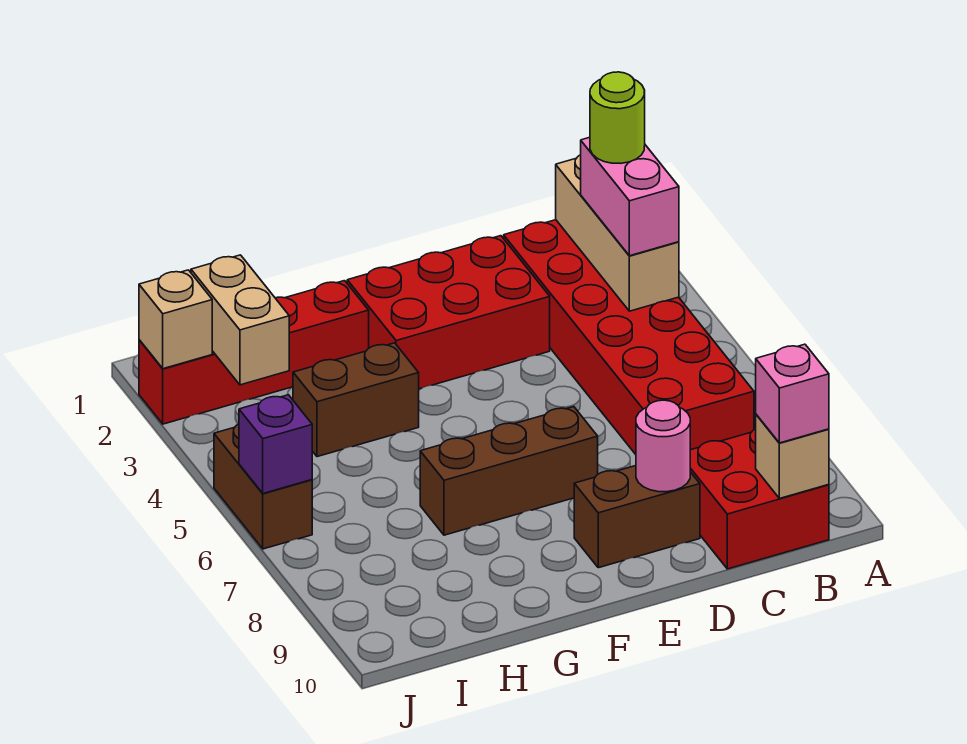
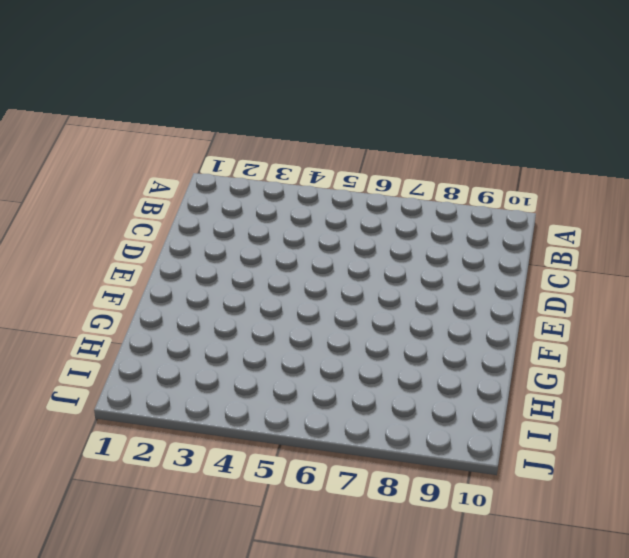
none -> red brick B2:C7 level 1
none -> red brick B9:C10 level 1
none -> red brick D2:F3 level 1

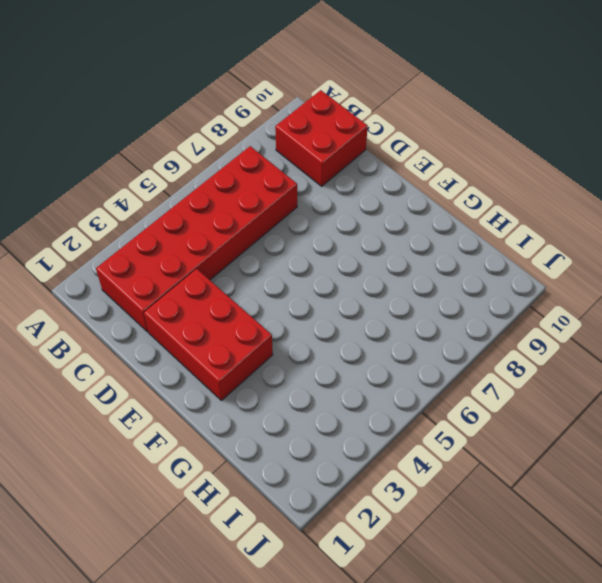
none -> brown brick D9:E9 level 1
none -> brown brick E7:G7 level 1
none -> red brick G2:J2 level 1

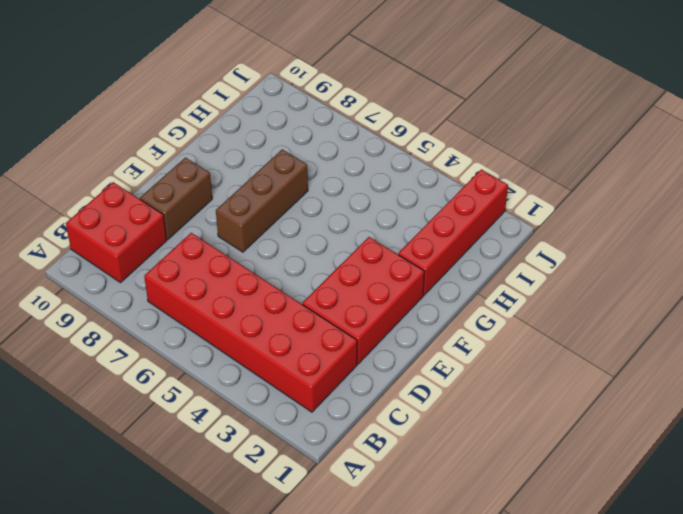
none -> brown brick G4:H4 level 1
none -> brown brick J5:J6 level 1
none -> tan brick B2:B4 level 2

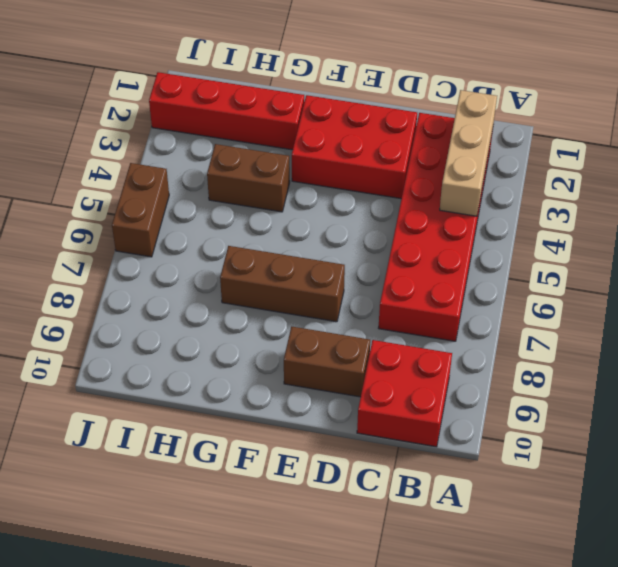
none -> tan brick B10 level 2
none -> pink round brick D9 level 2
none -> tan brick I2:I3 level 2

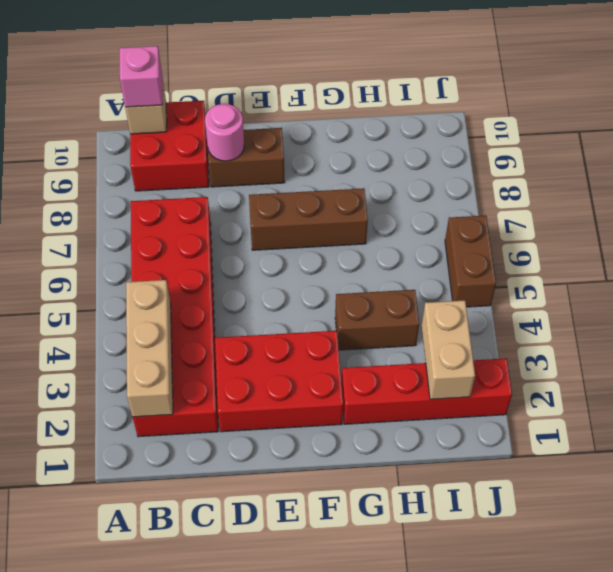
none -> tan brick J2 level 2
none -> purple brick J6 level 2
none -> pink brick B3:B4 level 3

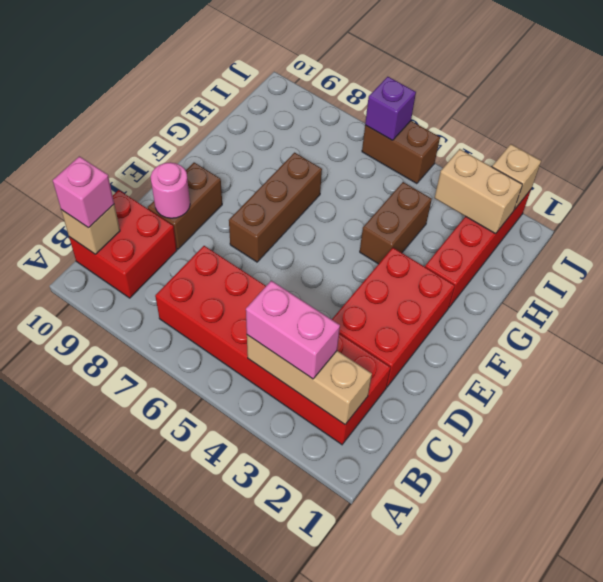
none -> lime round brick B3 level 4

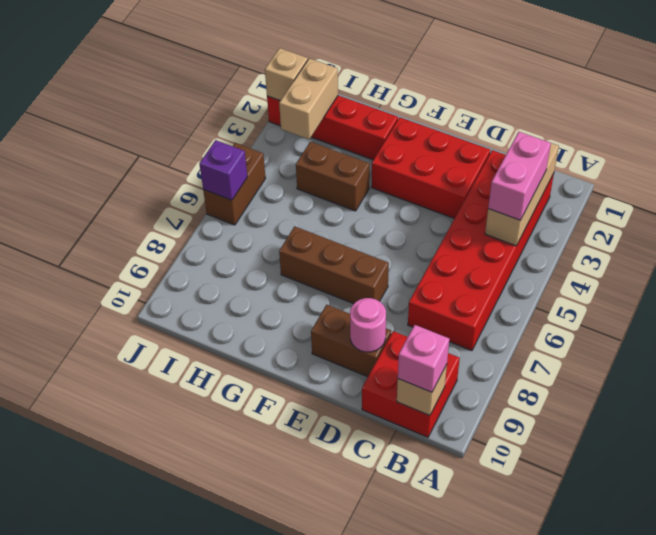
none -> lime round brick B3 level 4

